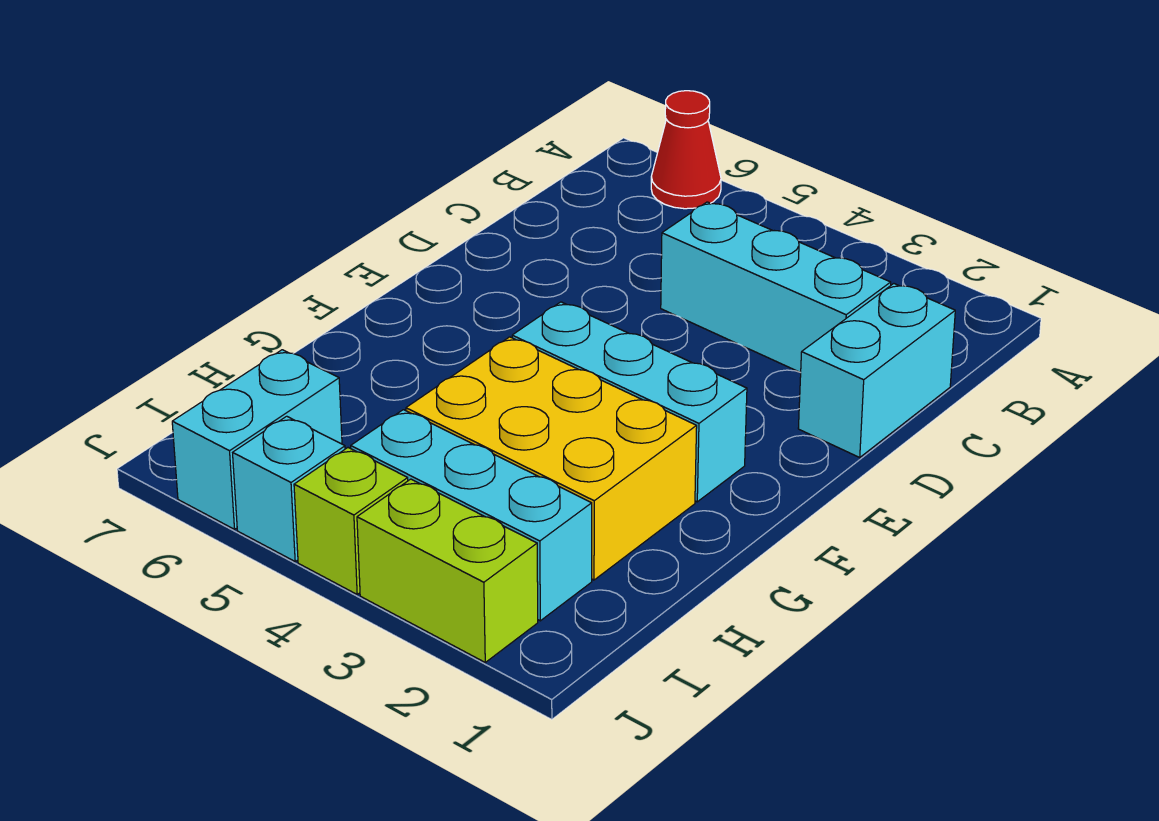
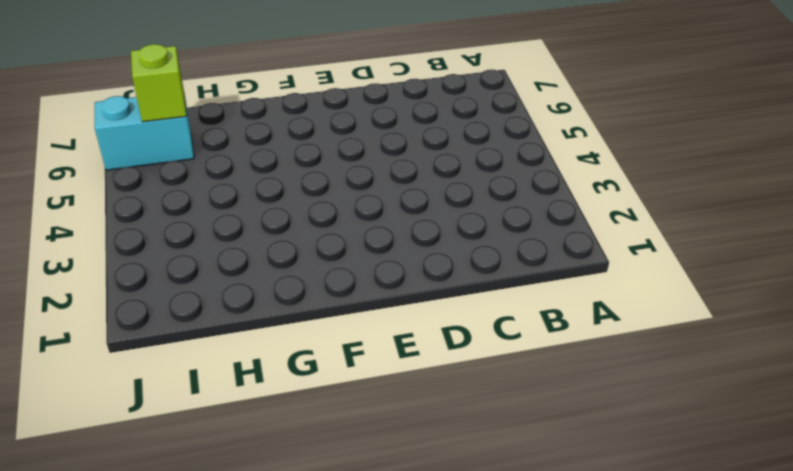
lime brick I6 level 2 -> lime brick J4 level 1
none -> red cone A6 level 1
none -> cyan brick C1:D1 level 1

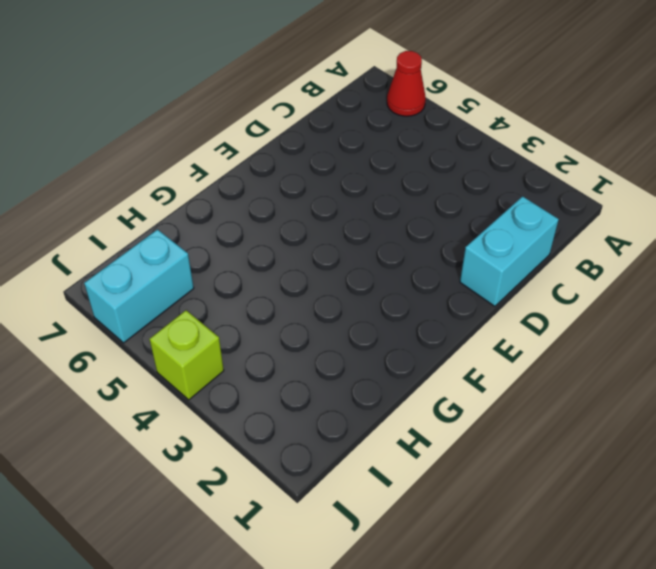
none -> cyan brick C2:C4 level 1
none -> cyan brick F2:F4 level 1

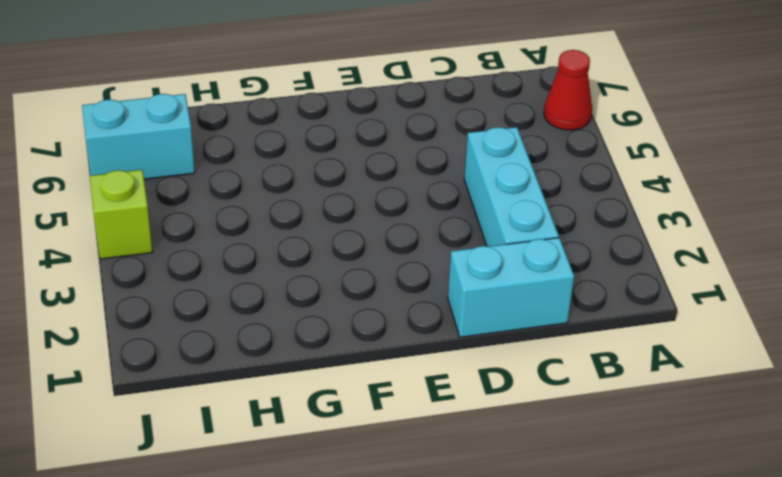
none -> cyan brick F2:F4 level 1
none -> yellow brick G2:H4 level 1

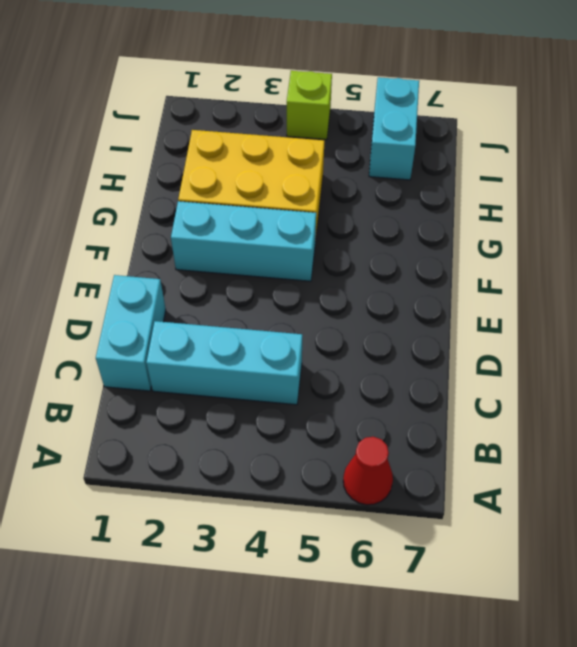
none -> cyan brick I2:I4 level 1
none -> lime brick J2:J3 level 1

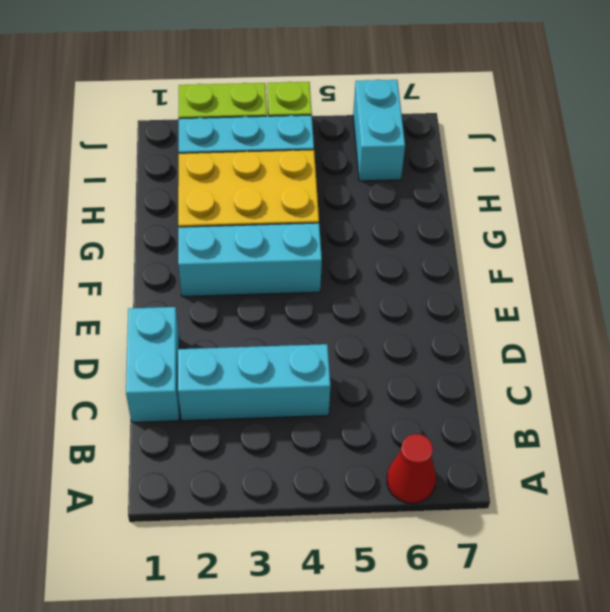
none -> cyan brick J5 level 1

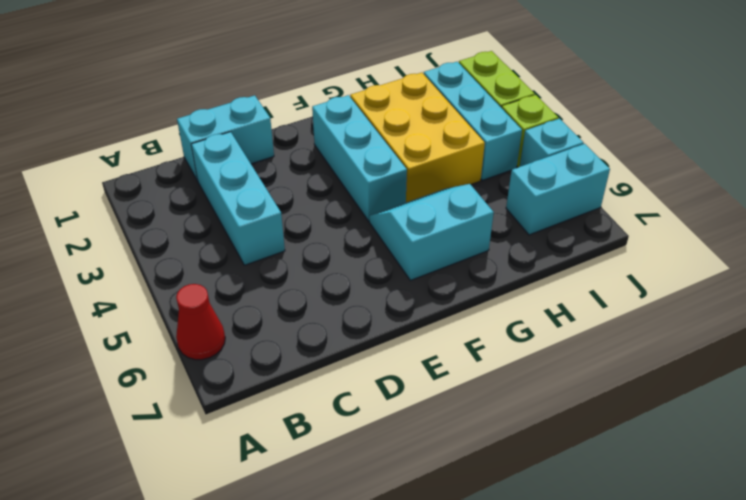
cyan slope F5:G6 level 1 top 6 -> none

